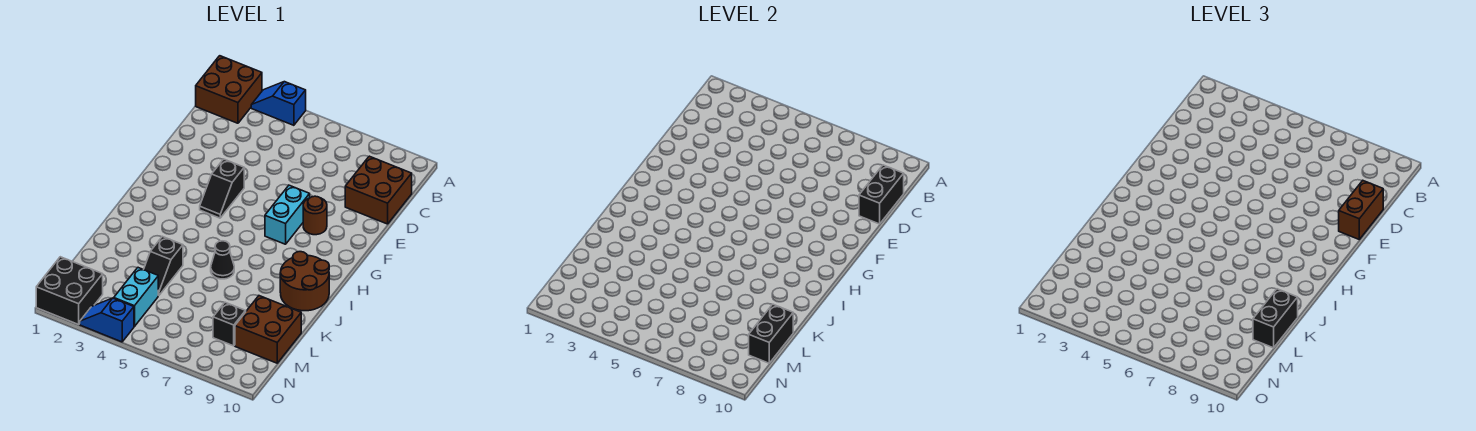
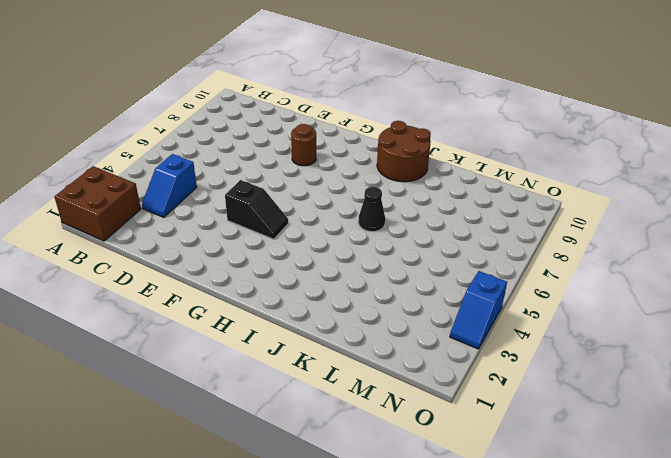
blue slope C3:C4 level 1 top 4 -> blue slope A3:A4 level 1 top 4
none -> brown brick C9:D10 level 1
none -> cyan brick F7:G7 level 1
none -> black slope K4:L4 level 1 top K

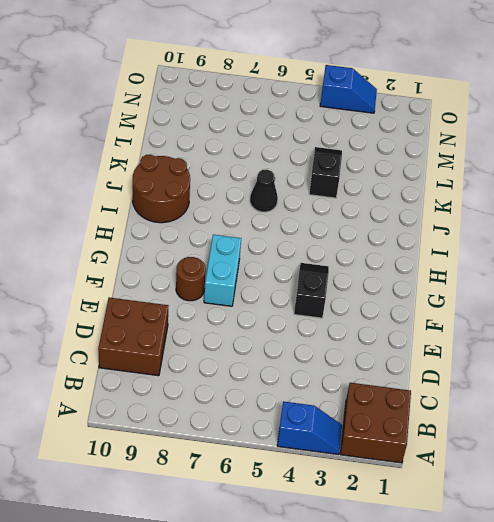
none -> brown brick L9:M10 level 1
none -> cyan brick M4:N4 level 1
none -> black brick M8 level 1

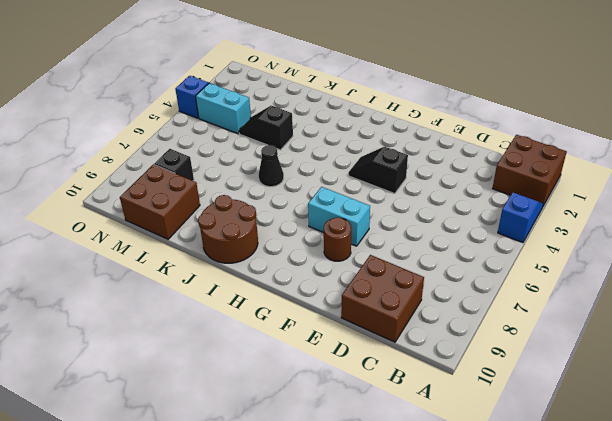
none -> black brick N1:O2 level 1
none -> black brick C10:D10 level 2
none -> black brick L10:M10 level 2

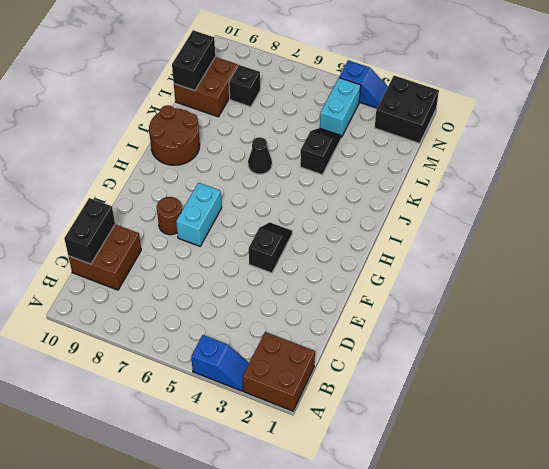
none -> brown brick D10:E10 level 3
none -> black brick K10:L10 level 3

